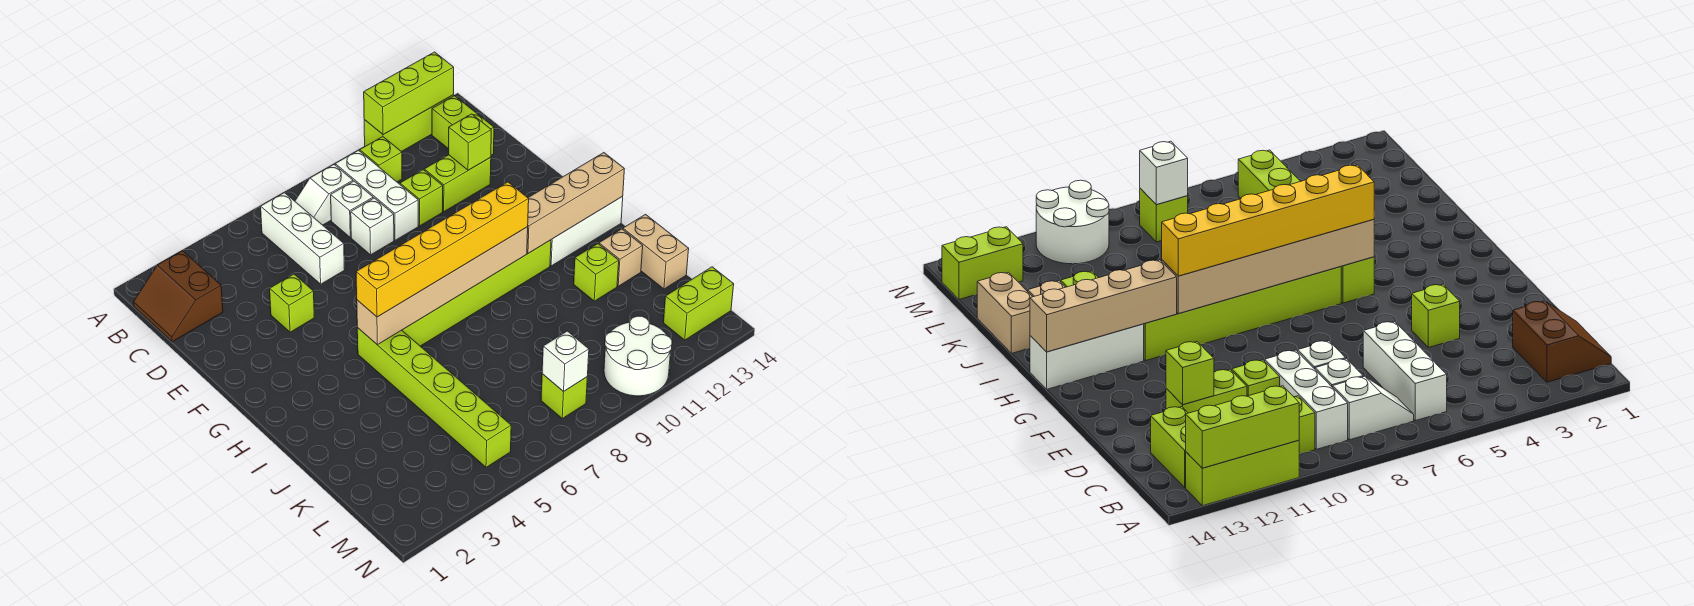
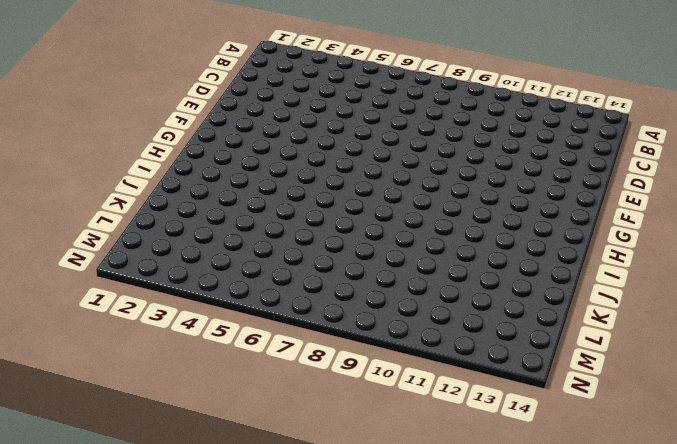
none -> lime brick A11:A13 level 1
none -> brown slope B1:C2 level 1 top 2
none -> white brick B6:D6 level 1

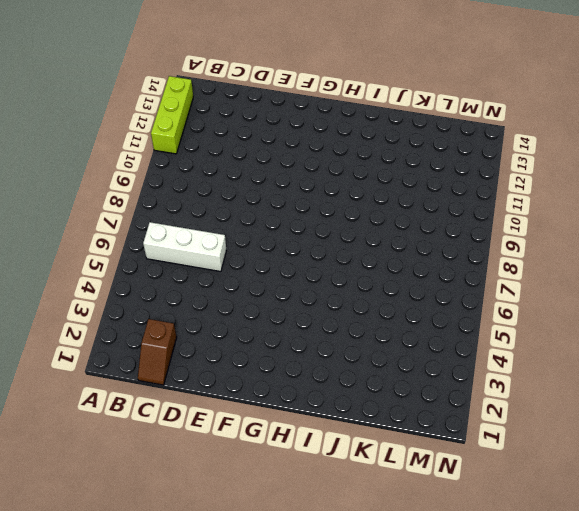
brown slope C1:C2 level 1 top 2 -> brown slope B1:C2 level 1 top 2
none -> white slope B7:B8 level 1 top 8
none -> white brick B9:D9 level 1
none -> lime brick B10 level 1

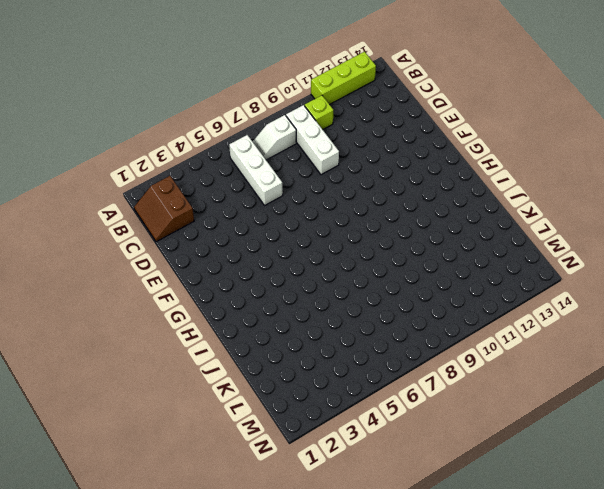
none -> lime brick B13:C13 level 1
none -> white brick C8 level 1
none -> white brick D8 level 1

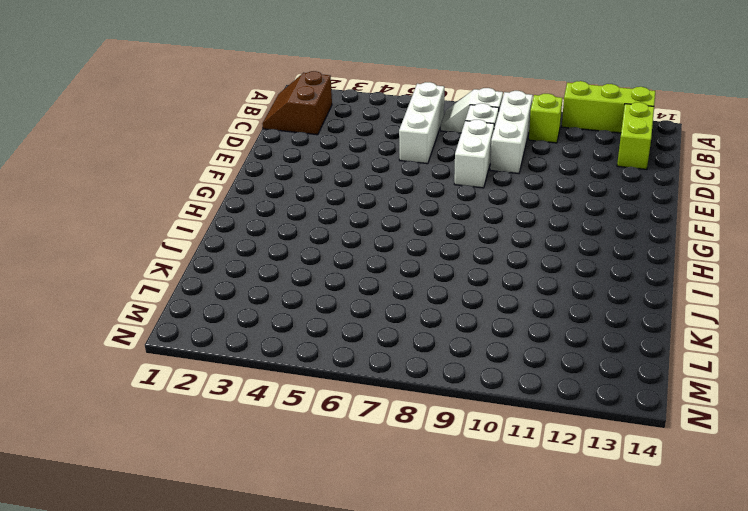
white brick D8:E8 level 1 -> white brick D8 level 1
none -> lime brick D10 level 1
none -> lime brick D11:D12 level 1
none -> lime brick E4 level 1

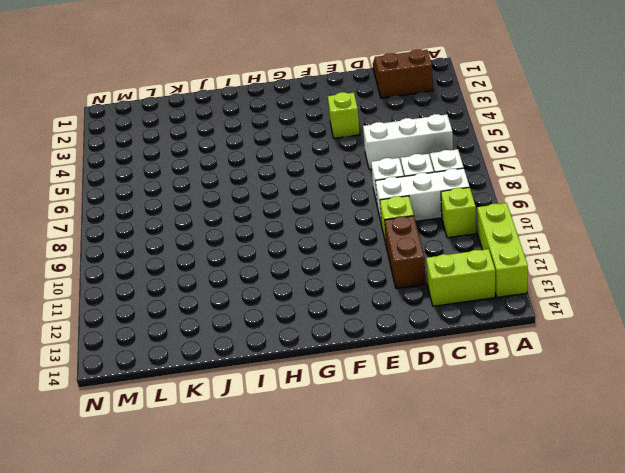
brown brick D11:D12 level 1 -> lime brick D11:D12 level 1
none -> lime brick H5:M5 level 1
none -> lime brick H6:H11 level 1
none -> white brick H12:H14 level 1

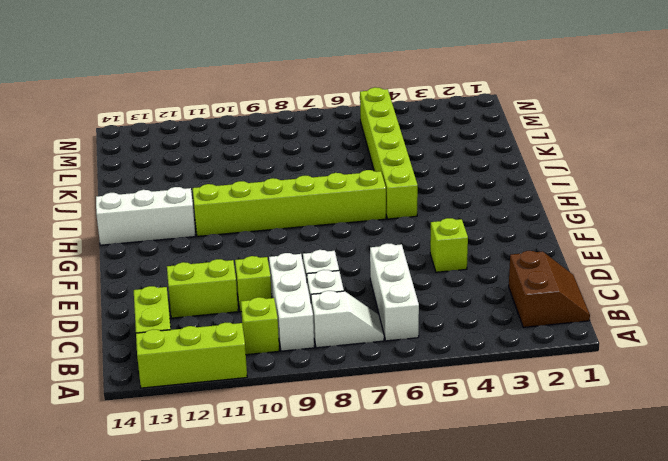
none -> lime brick J12 level 1
none -> tan brick J13 level 1
none -> tan brick J14:K14 level 1

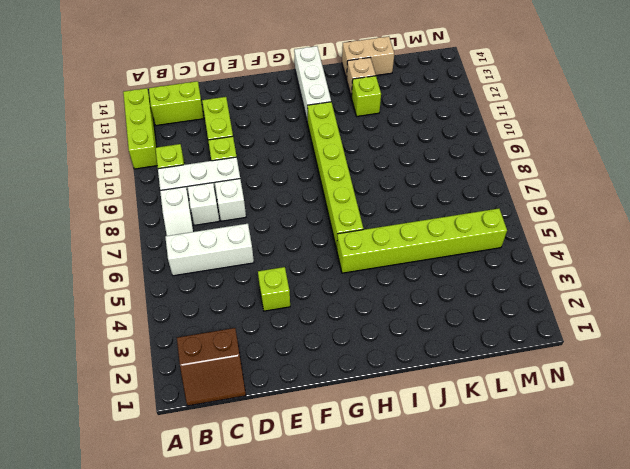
none -> lime brick M8 level 1
none -> white round brick M10:N11 level 1
none -> lime brick M13:M14 level 1

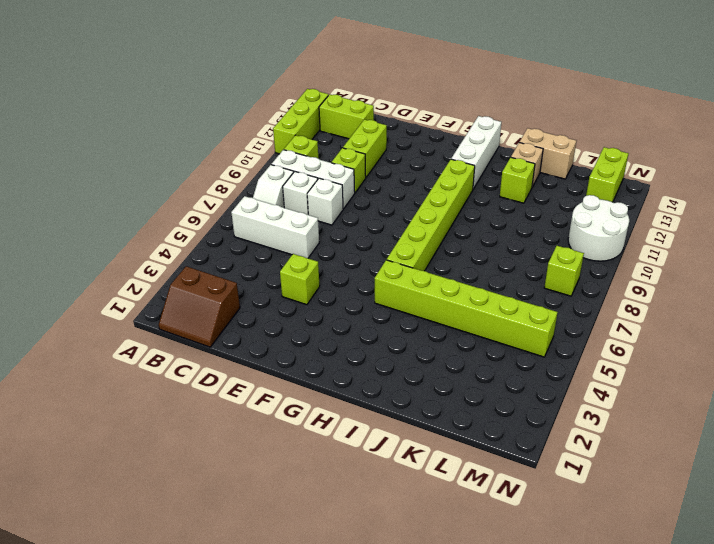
none -> lime brick A11:A13 level 2
none -> lime brick D12 level 2
none -> tan brick H5:H10 level 2

